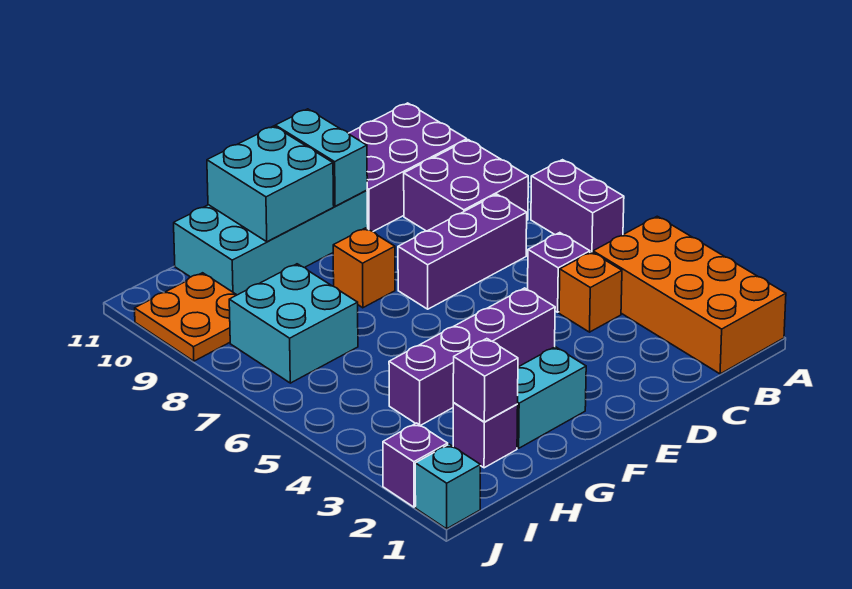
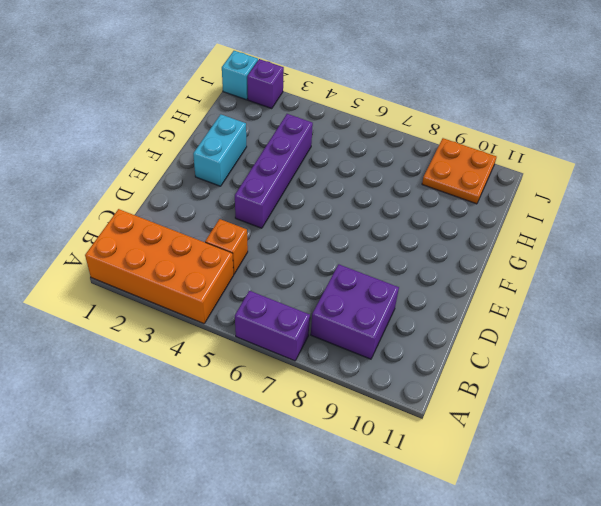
none -> purple brick B10:D11 level 1
none -> purple brick C5 level 1
none -> purple brick C7:E7 level 1

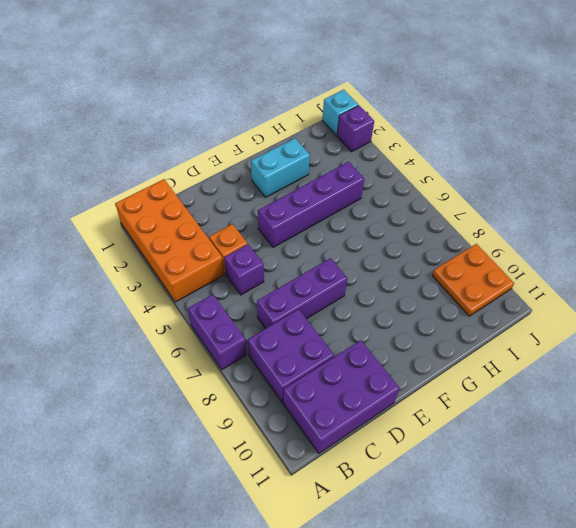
none -> cyan brick E10:H11 level 1
none -> orange brick F8 level 1
none -> purple brick H2 level 1

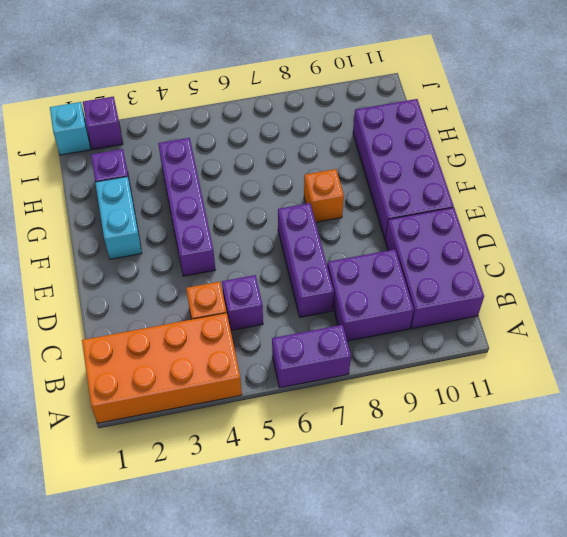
purple brick E10:H11 level 1 -> cyan brick E10:H11 level 1
none -> cyan brick H7:I8 level 1
none -> orange plate I9:J10 level 1
none -> cyan brick E10:E11 level 2

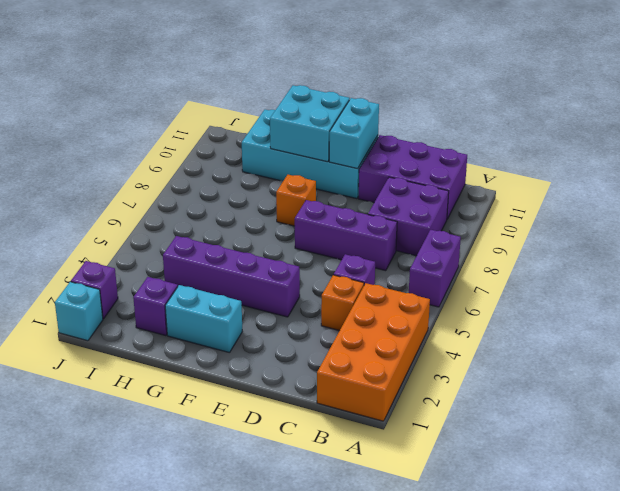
none -> cyan brick H7:I8 level 1
none -> orange plate I9:J10 level 1
none -> purple brick H2 level 2

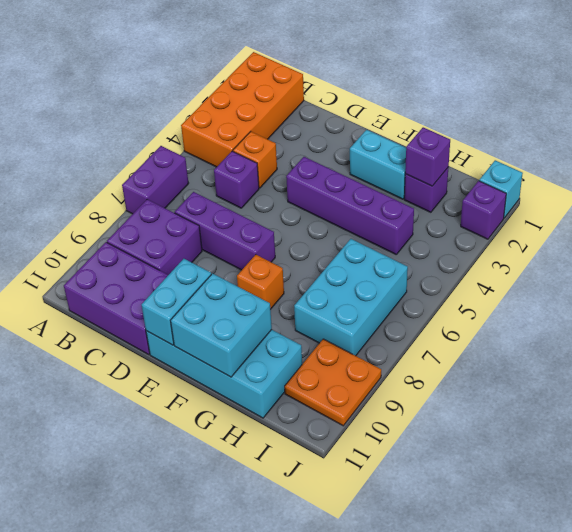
cyan brick H6:I8 level 1 -> cyan brick H7:I8 level 1

